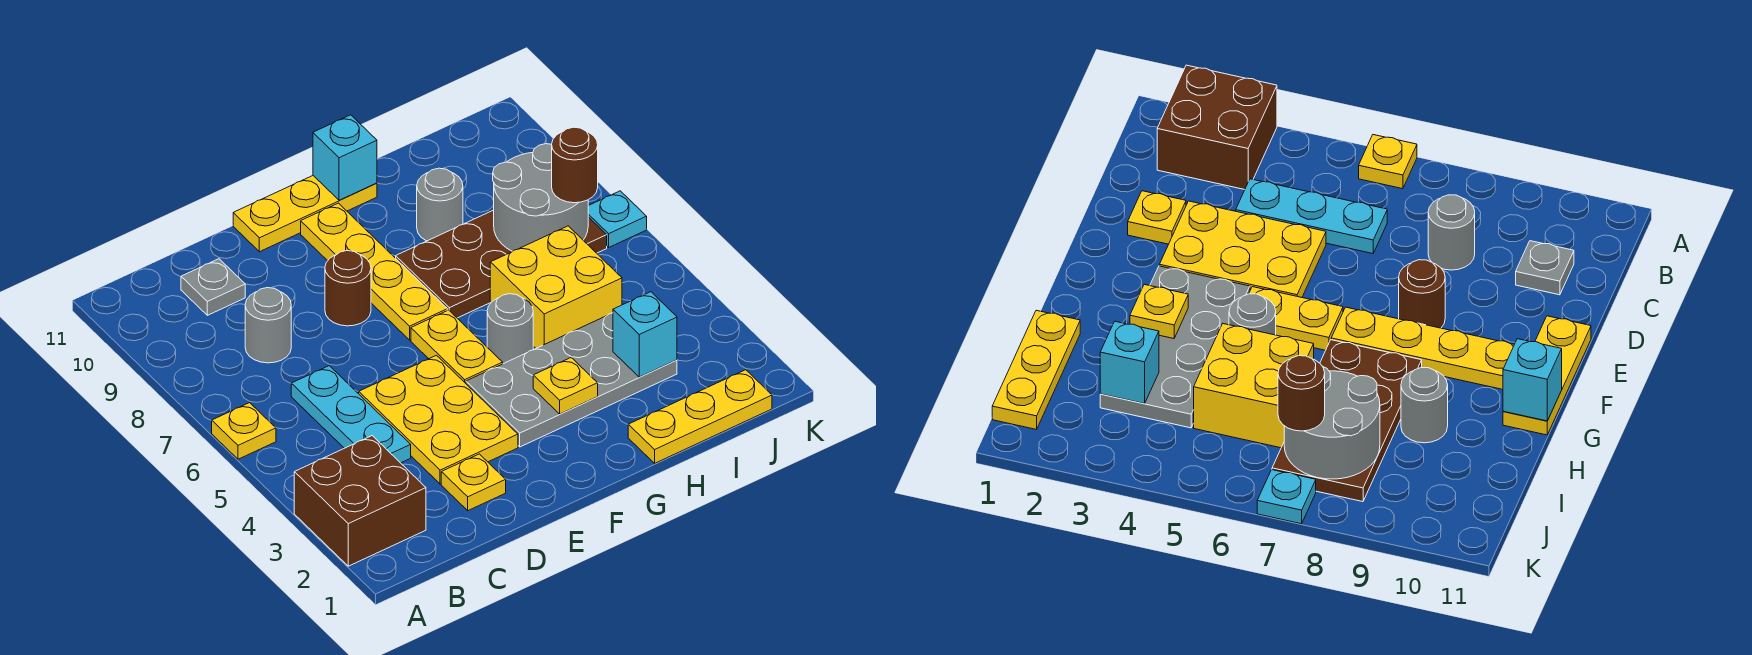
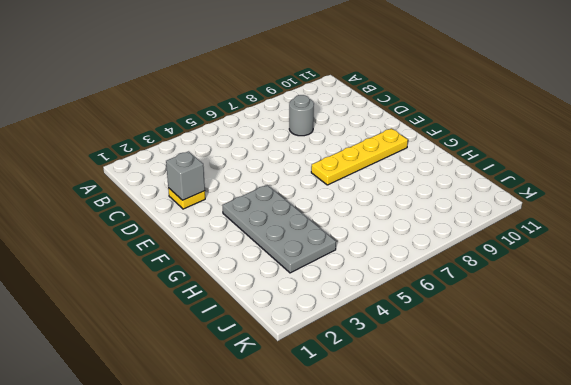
grey brick D2 level 2 -> none
none -> brown brick A2:B3 level 1
none -> yellow plate A6 level 1
none -> cyan plate C4:C6 level 1

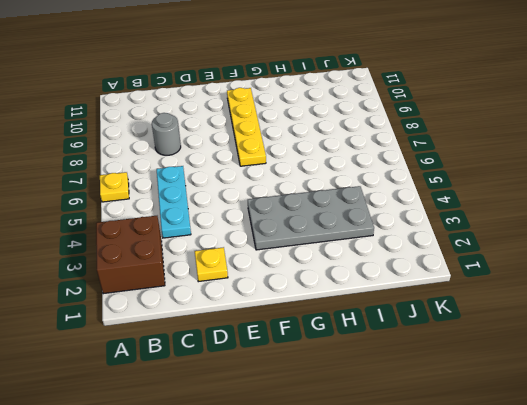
none -> grey plate C10 level 1
none -> yellow plate D3:E5 level 1
none -> brown round brick E8 level 1

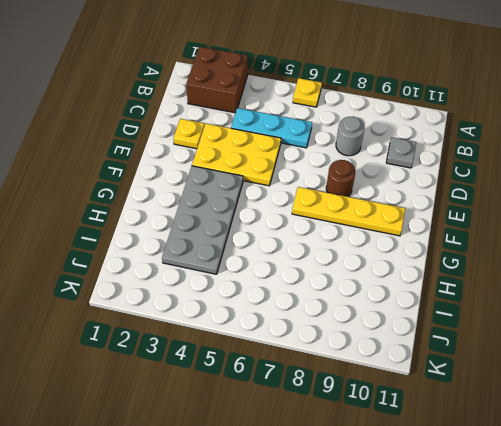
none -> yellow plate E11:G11 level 1
none -> yellow plate F5:F6 level 1
none -> grey round brick G5 level 1

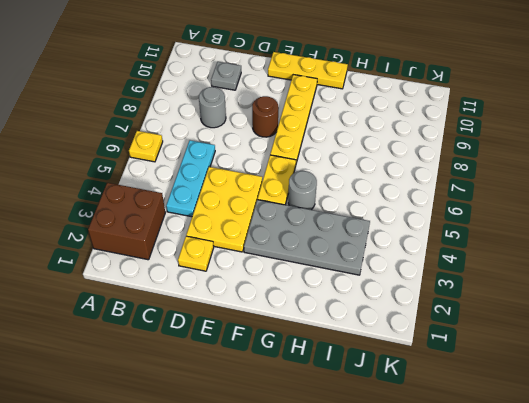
none -> brown plate G7:J8 level 1
none -> yellow plate H1:J1 level 1
none -> yellow brick H5:I6 level 1

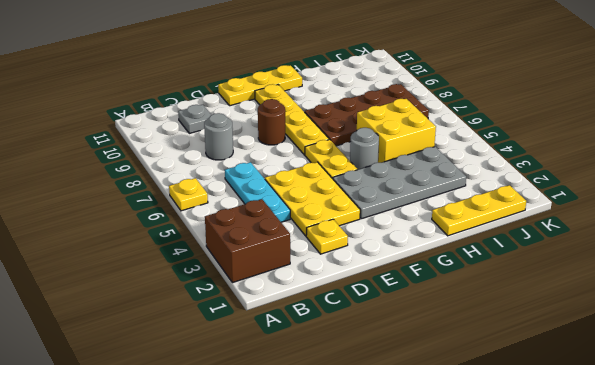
none -> grey round brick H9 level 1
none -> cyan plate K7 level 1
none -> yellow plate G3 level 2

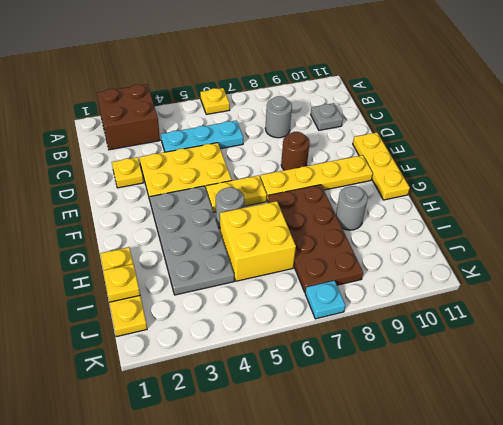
yellow plate I1 level 2 -> yellow plate G3 level 2
none -> cyan brick G11 level 2
none -> cyan brick I3 level 2
none -> grey round brick I7:J8 level 2

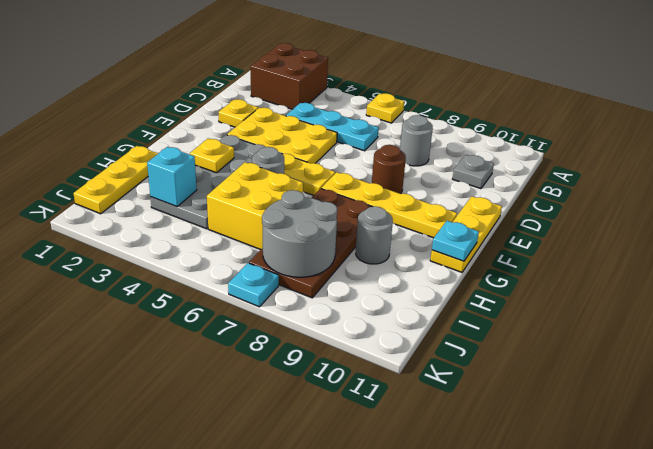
cyan plate G11 level 2 -> cyan brick G11 level 2
none -> brown round brick J7 level 3

